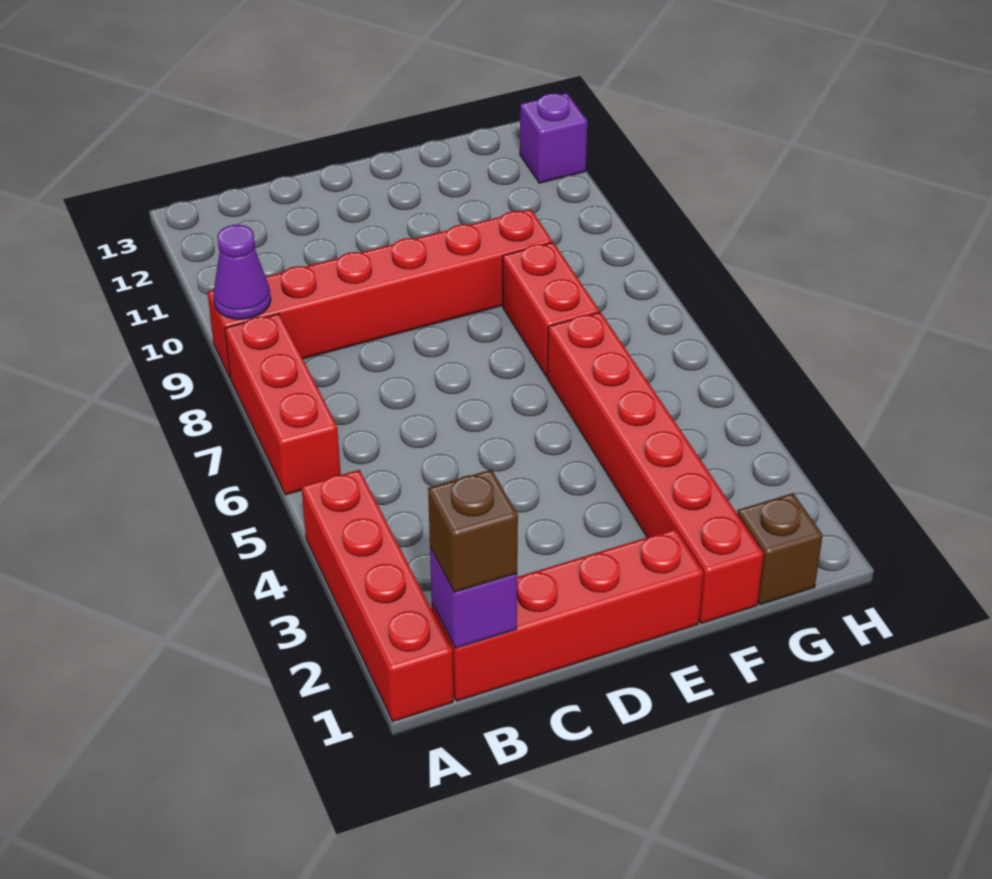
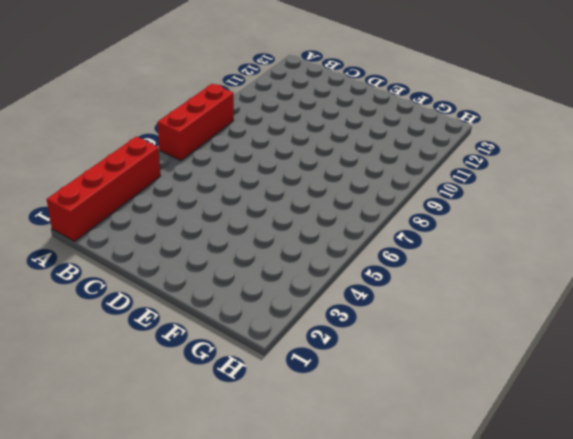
none -> red brick A9:F9 level 1
none -> red brick B1:E1 level 1

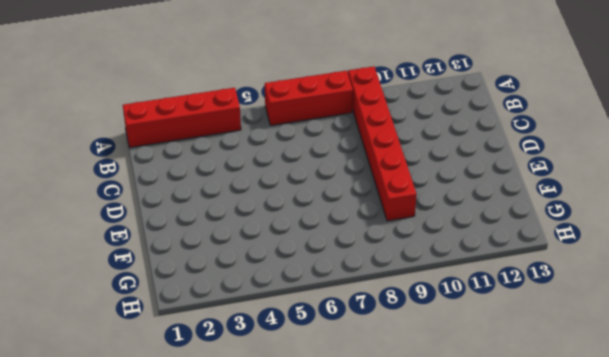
none -> red brick B1:E1 level 1
none -> red brick F1:F6 level 1

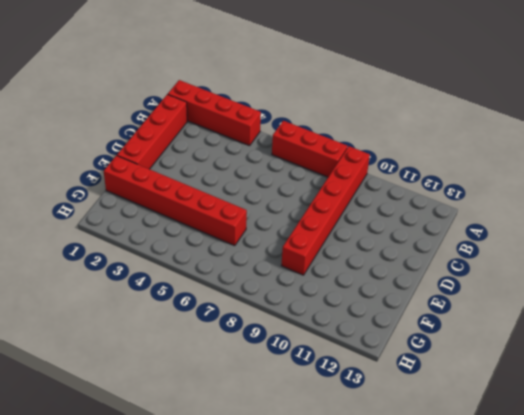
none -> red brick F7:F8 level 1
none -> brown brick G1 level 1

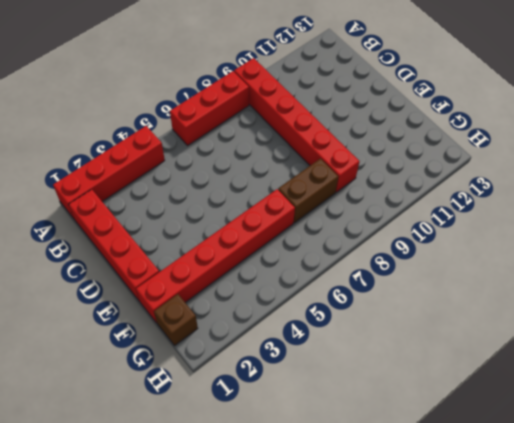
brown brick F7:F8 level 1 -> red brick F7:F8 level 1
none -> purple brick H12 level 1
none -> purple cone A9 level 2

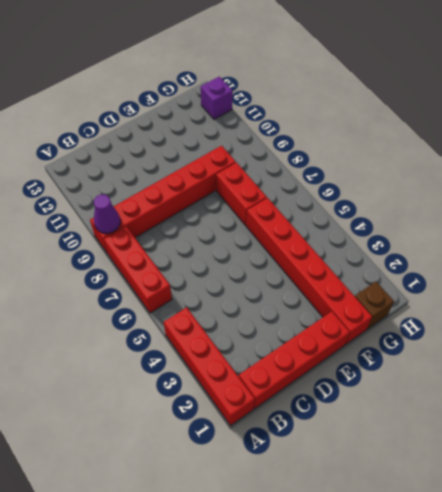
none -> purple brick B1 level 2
none -> brown brick B1 level 3

